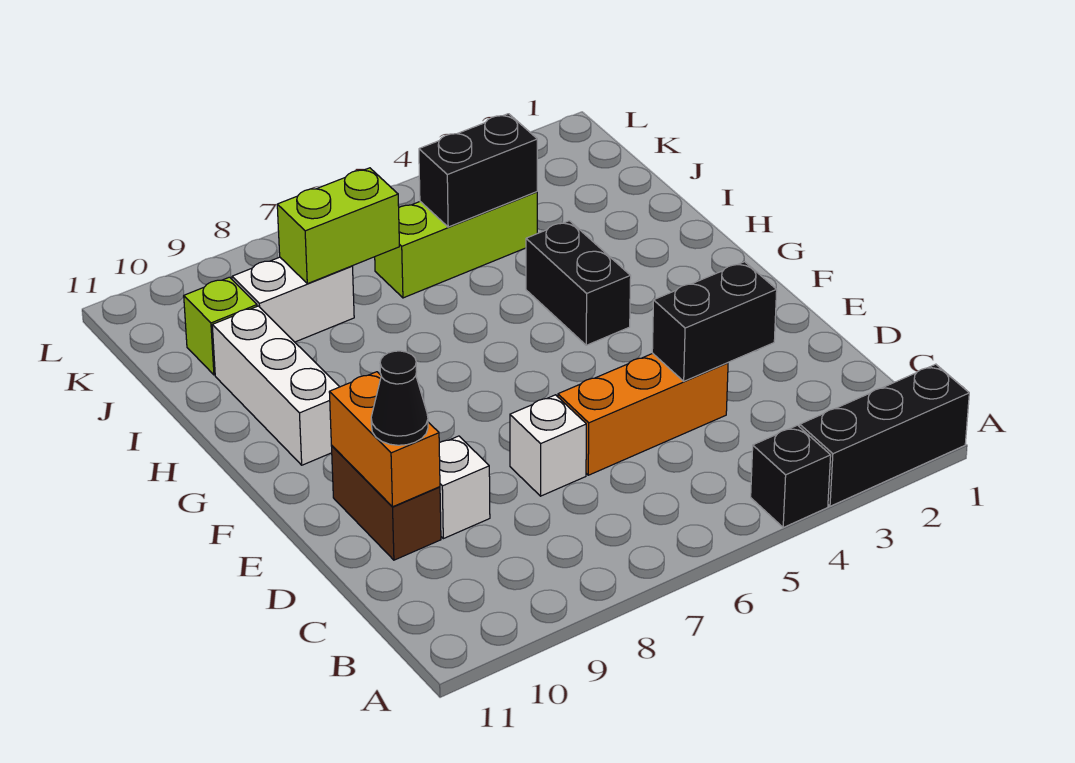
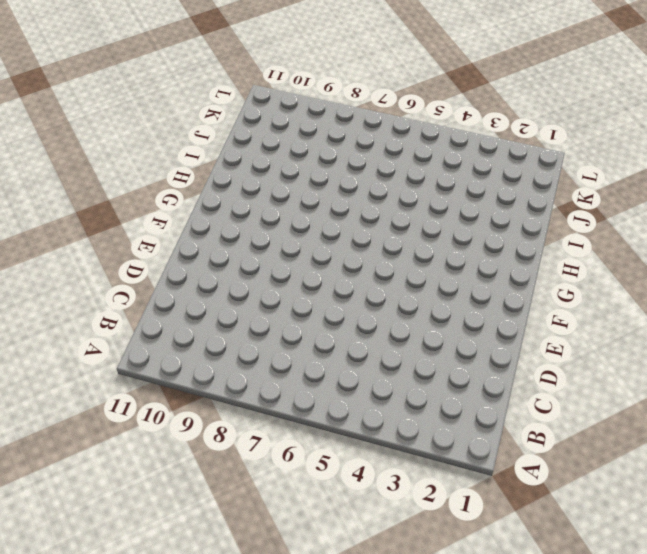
none -> black brick A1:A3 level 1
none -> black brick A4 level 1
none -> orange brick D4:D6 level 1

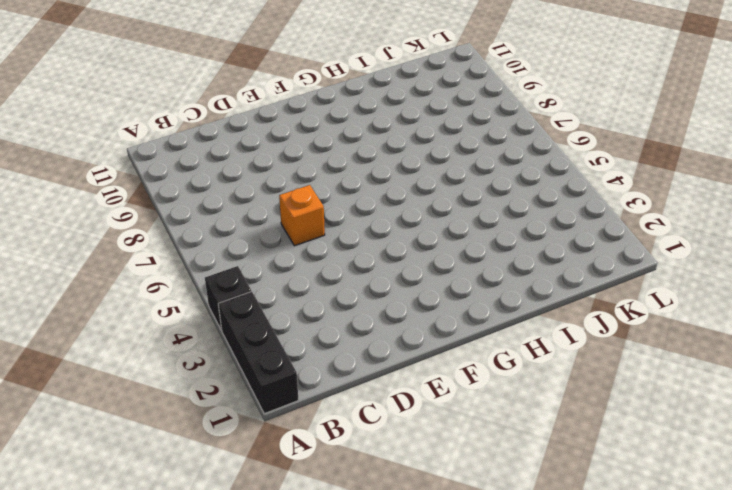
orange brick D6 level 1 -> orange brick D4:D6 level 1
none -> white brick D7 level 1
none -> white brick D9 level 1
none -> brown brick D10:E10 level 1

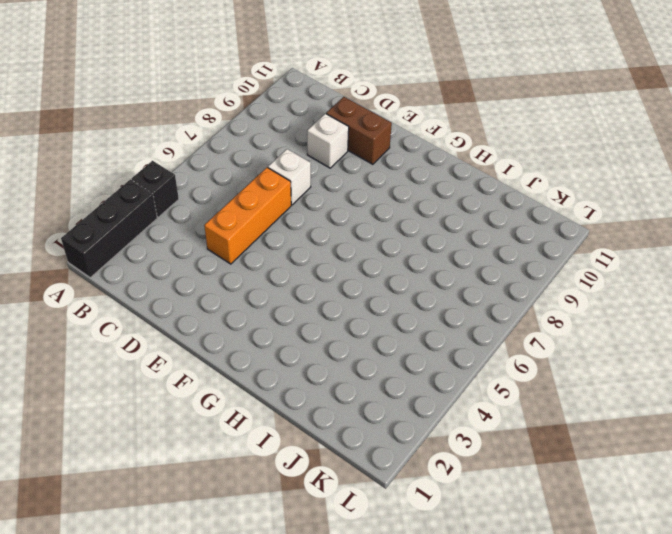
none -> black brick G4:H4 level 1
none -> white brick G10:I10 level 1
none -> lime brick J4:J6 level 1

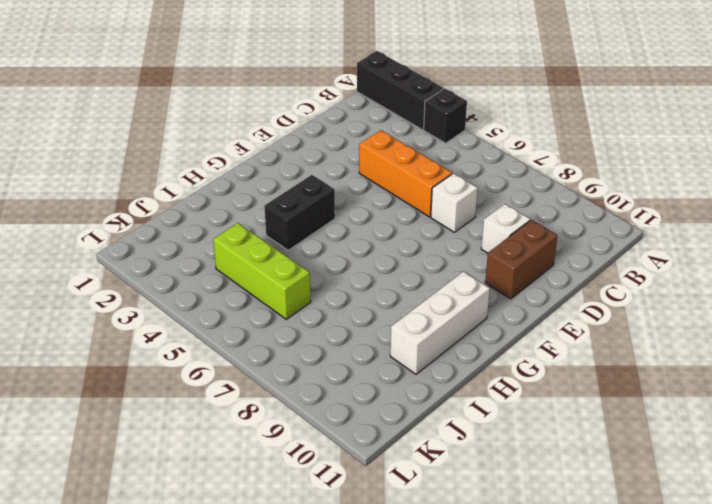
none -> white brick J8:J9 level 1
none -> lime brick J10 level 1
none -> black brick D3:D4 level 2

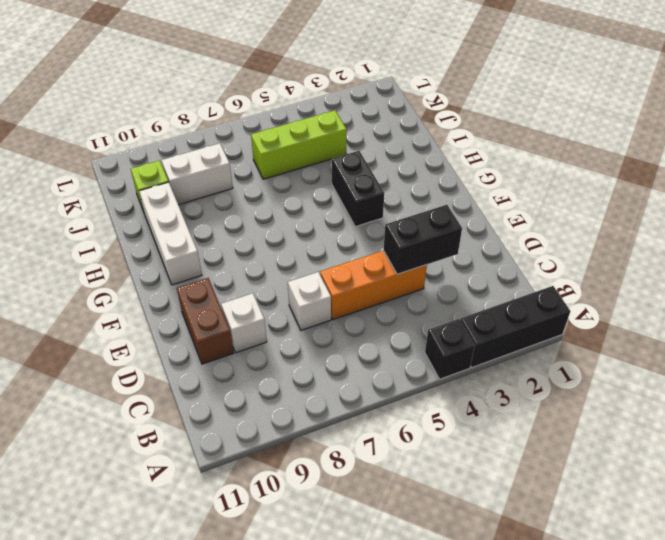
none -> orange brick D10:E10 level 2
none -> black brick J4:J5 level 2
none -> lime brick J7:J8 level 2

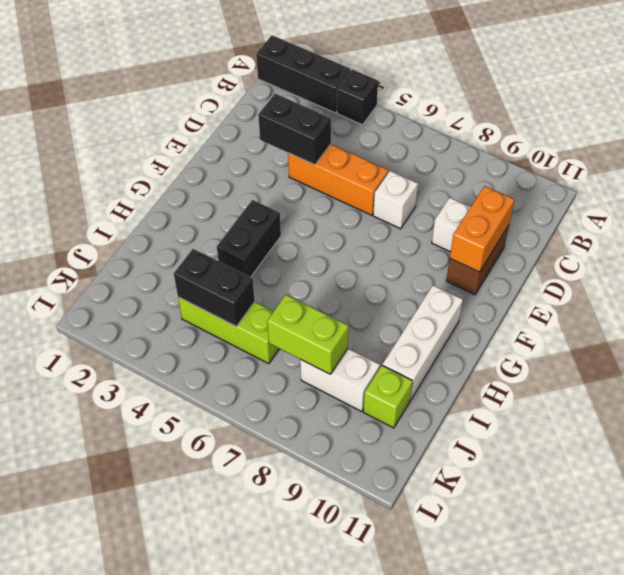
none -> black cone D10 level 3

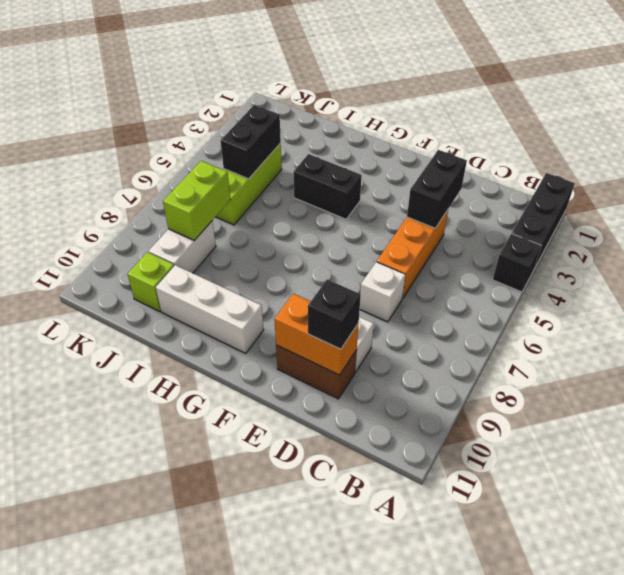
black brick D10 level 3 -> black cone D10 level 3

